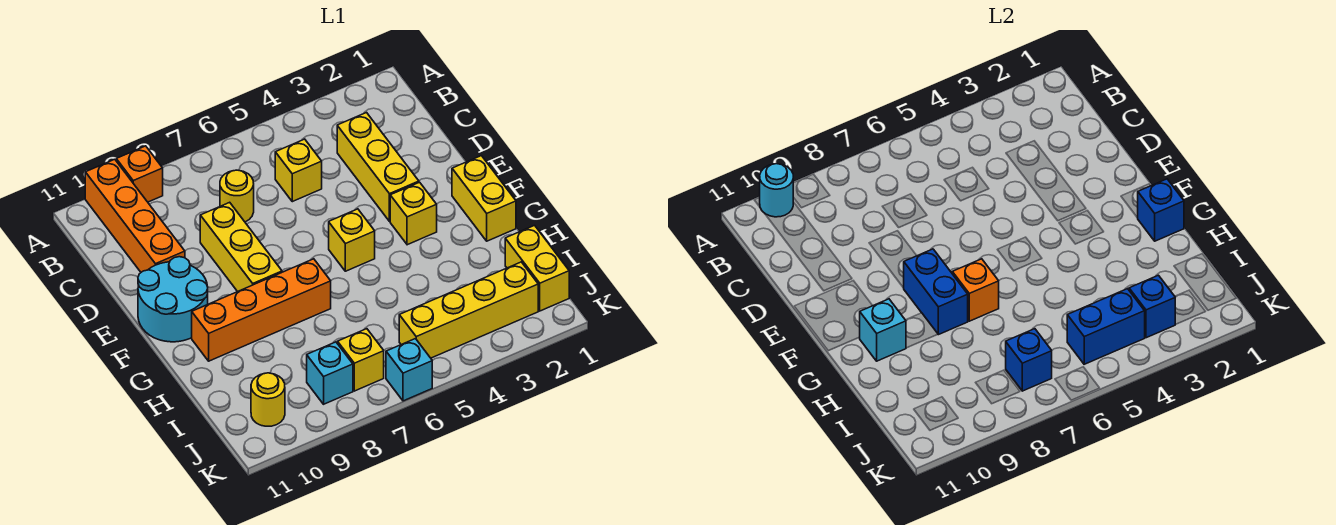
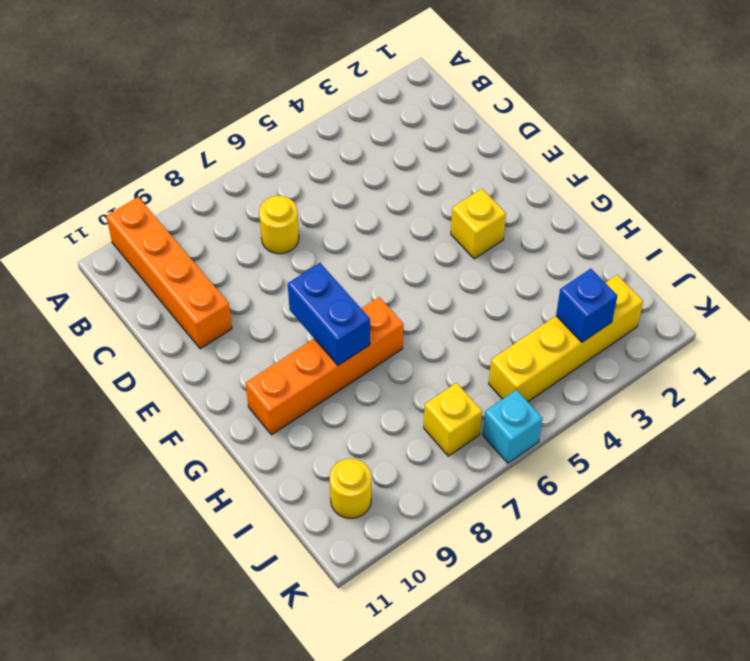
none -> orange brick A9 level 1
none -> yellow brick C3:E3 level 1
none -> yellow brick C5 level 1

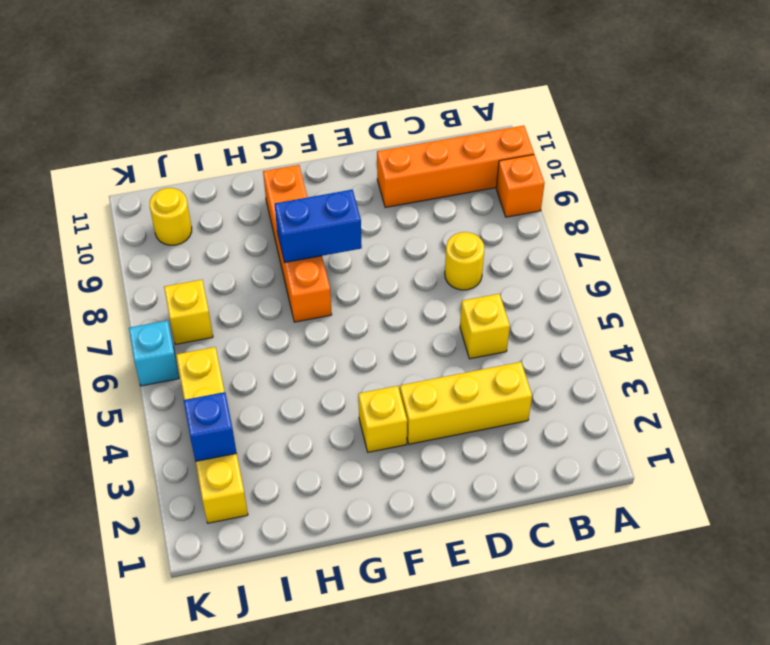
none -> yellow brick D8:F8 level 1
none -> cyan round brick E10:F11 level 1
none -> yellow brick F1:G1 level 1

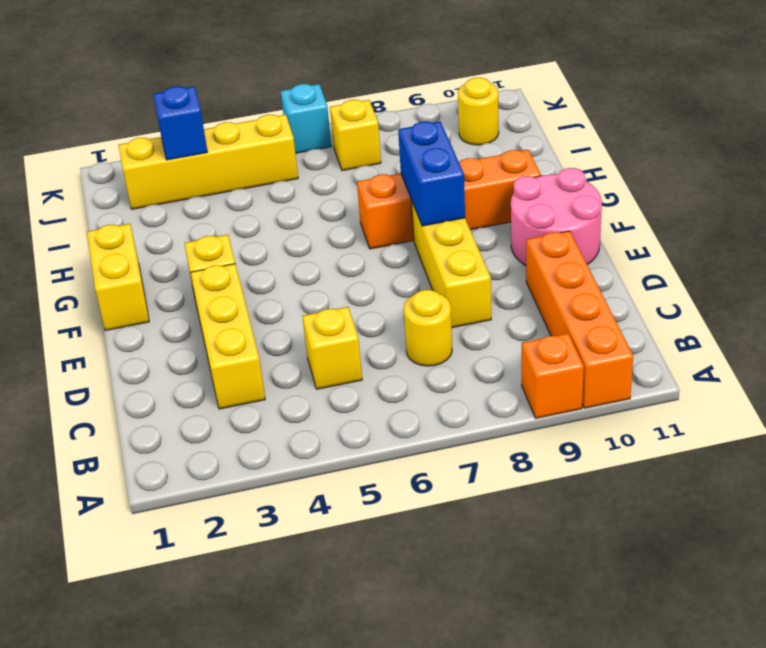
pink round brick E10:F11 level 1 -> cyan round brick E10:F11 level 1
none -> yellow brick F5 level 1
none -> yellow brick I1:J1 level 1
none -> cyan brick J8 level 1

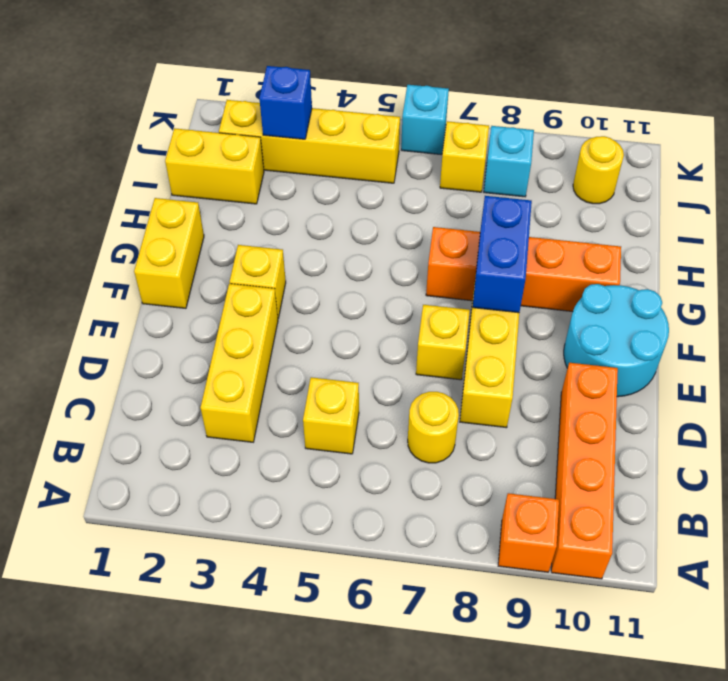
yellow brick E7 level 1 -> yellow brick F5 level 1
yellow brick I1:I2 level 1 -> yellow brick I1:J1 level 1
none -> cyan round brick A10 level 2
none -> blue brick G1 level 2
none -> orange brick G7 level 2

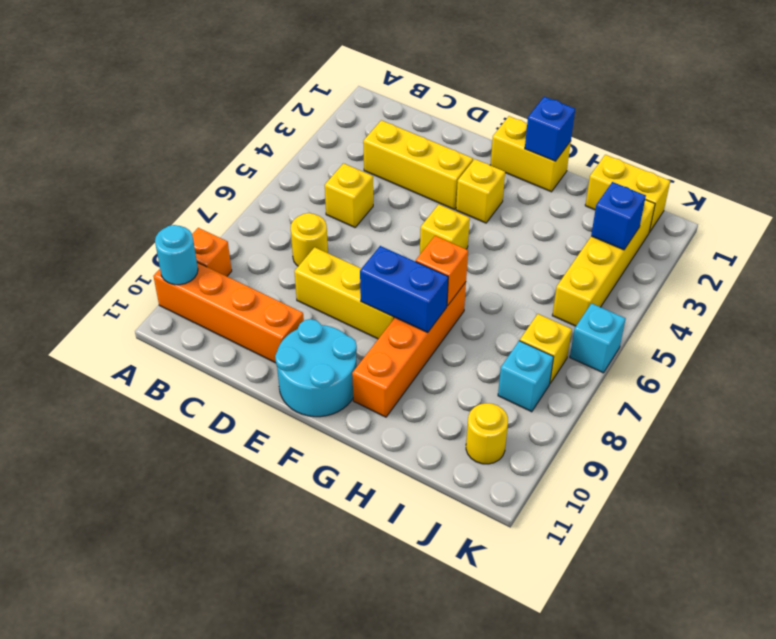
none -> cyan brick G10 level 2
none -> blue brick J4:J5 level 2
none -> blue brick J7 level 2

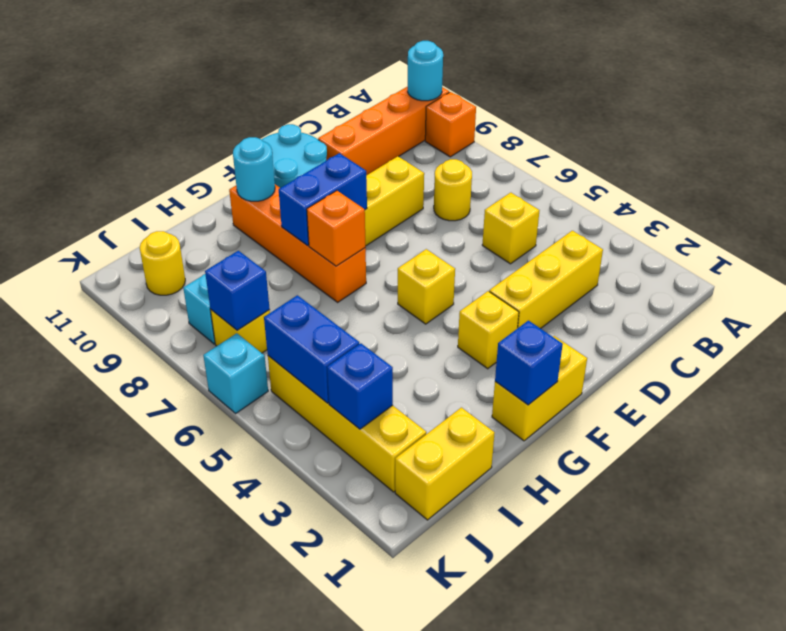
cyan round brick G10 level 2 -> cyan brick G10 level 2

